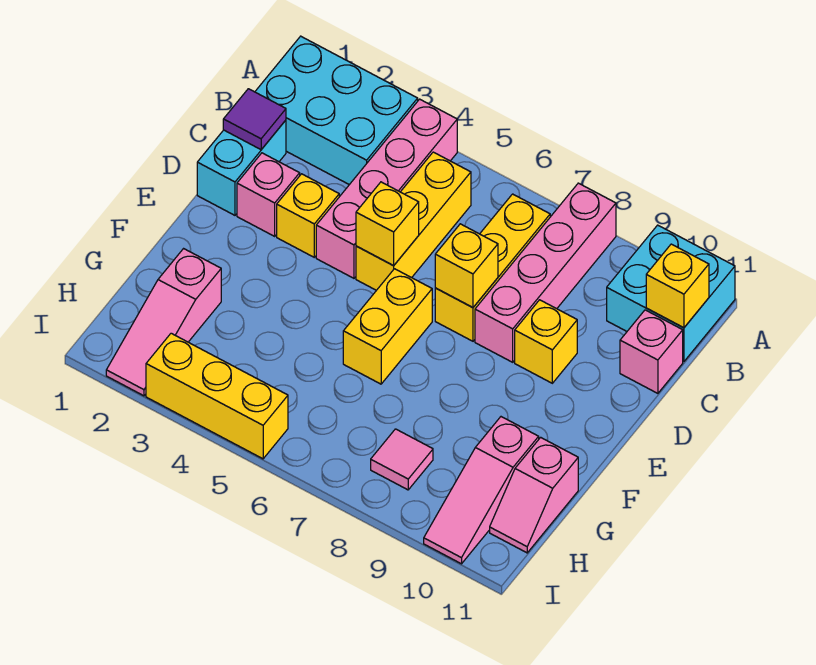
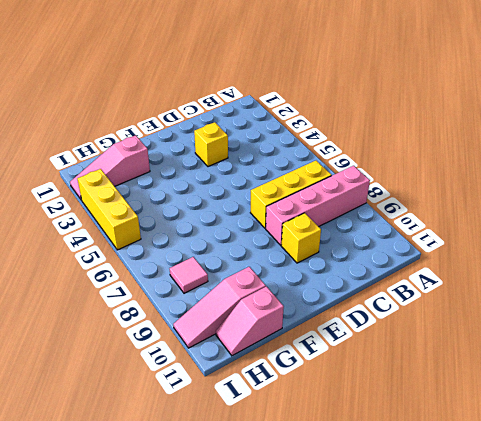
none -> cyan brick A1:B3 level 1
none -> pink brick A4:D4 level 1
none -> cyan brick A10:B11 level 1

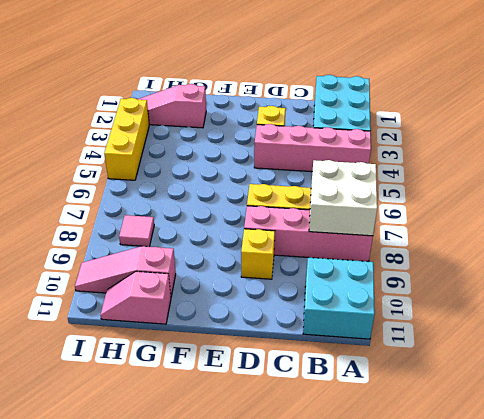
white brick A7:B8 level 2 -> none
none -> yellow brick B5:D5 level 1
none -> cyan brick C1:D1 level 1
none -> pink brick C11 level 1

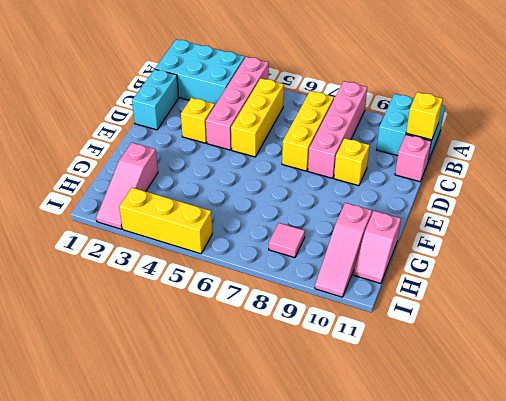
none -> pink brick D2 level 1
none -> yellow brick E6:F6 level 1
none -> purple tile C1 level 2

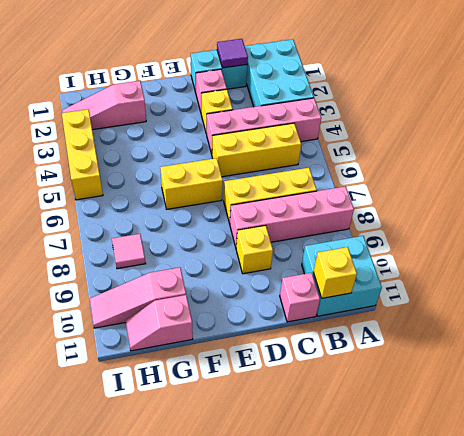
none -> yellow brick D5 level 2
none -> yellow brick D7 level 2

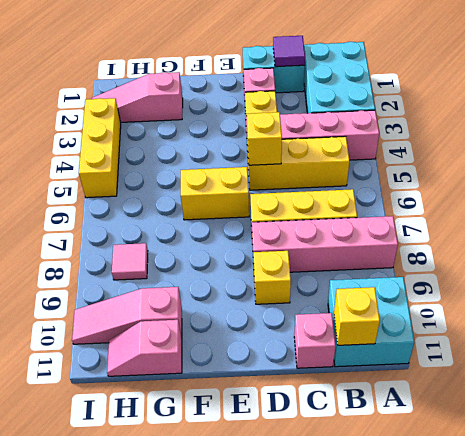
none -> yellow brick D7 level 2

